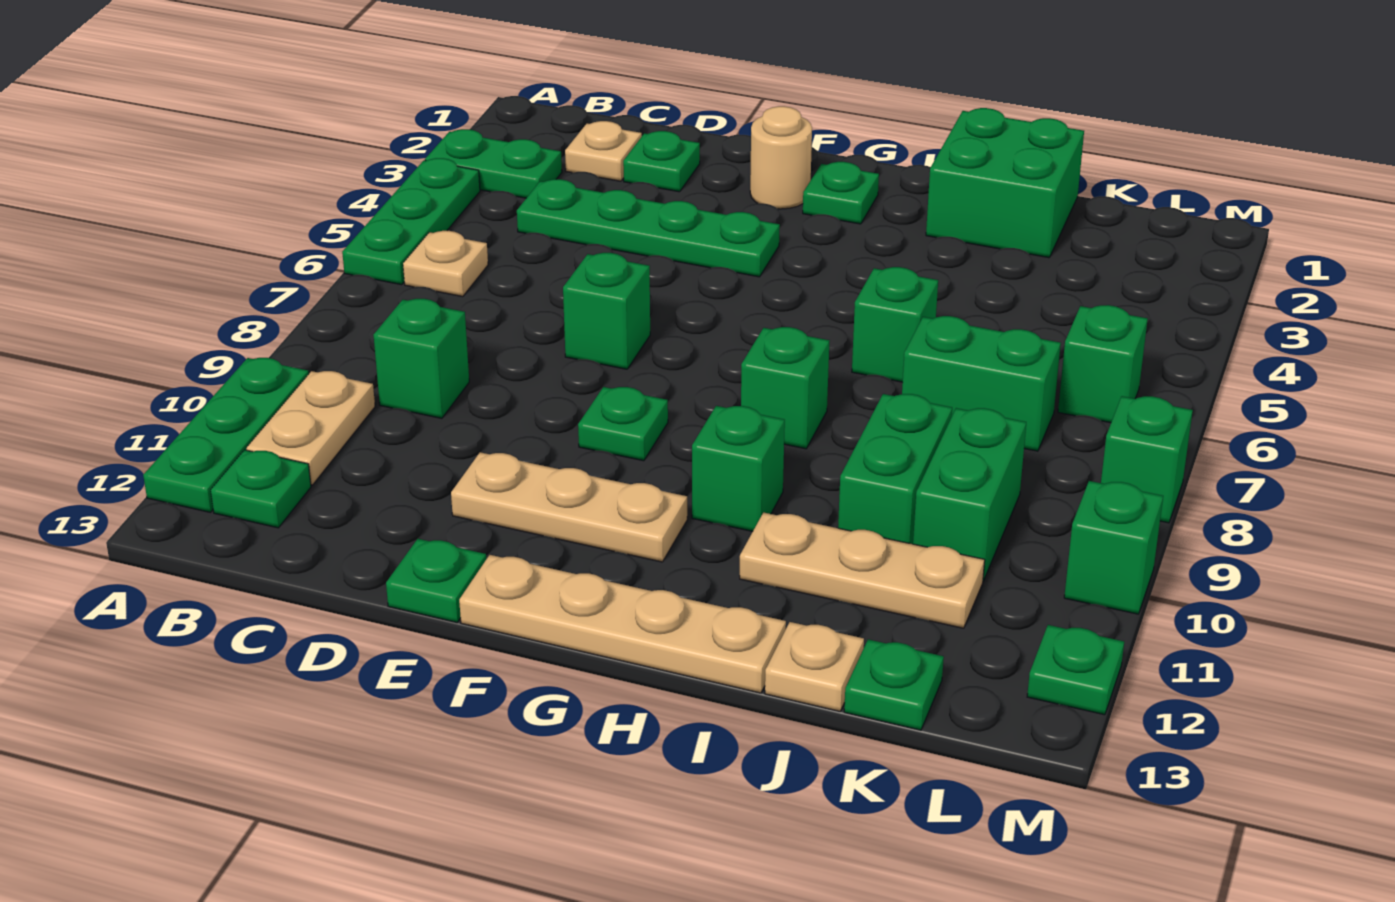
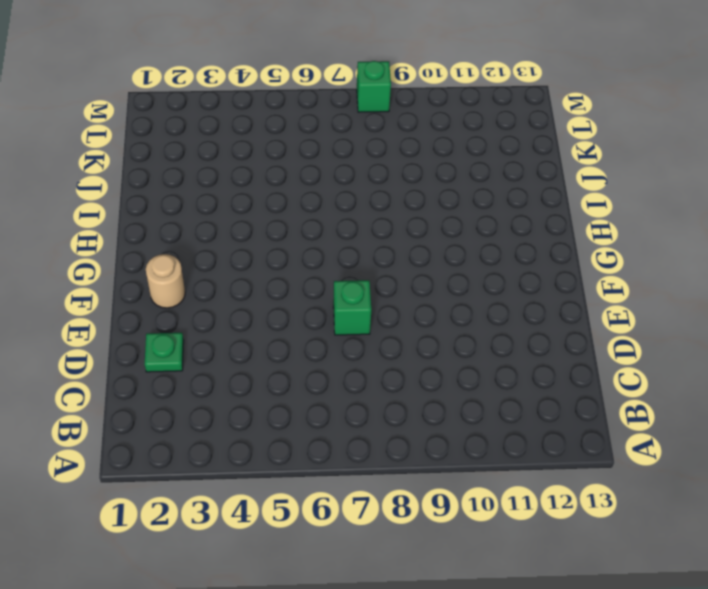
none -> green plate A3:B3 level 1
none -> green plate A4:A6 level 1
none -> green plate A10:A12 level 1
none -> tan plate B6 level 1

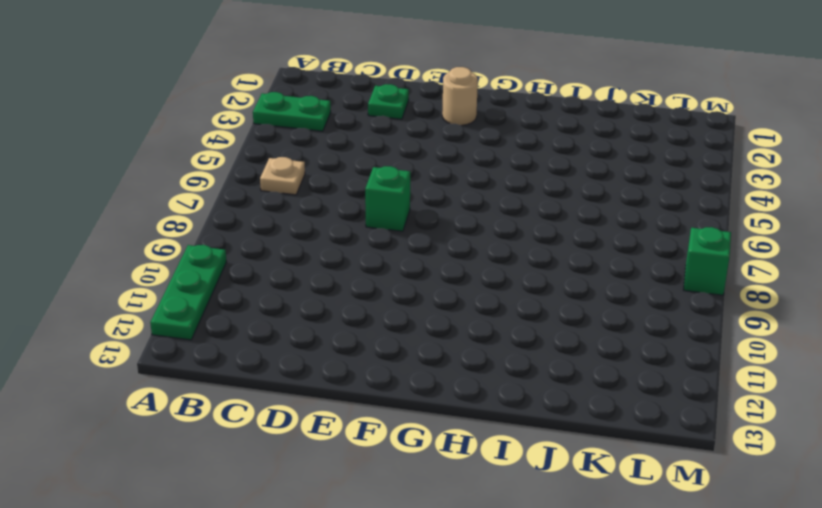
none -> green plate A4:A6 level 1
none -> tan plate B10:B11 level 1
none -> green plate B12 level 1
none -> tan plate C2 level 1

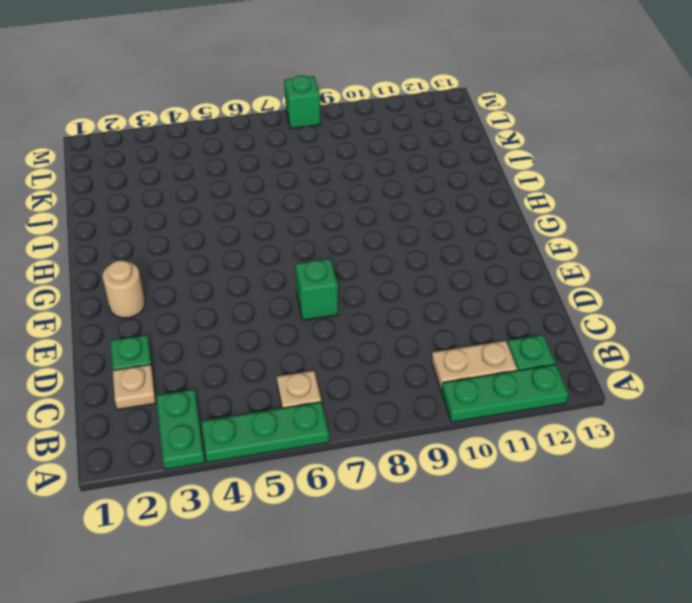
none -> green plate C4:F4 level 1
none -> green brick C9 level 1
none -> tan plate E11:G11 level 1
none -> green plate E13 level 1

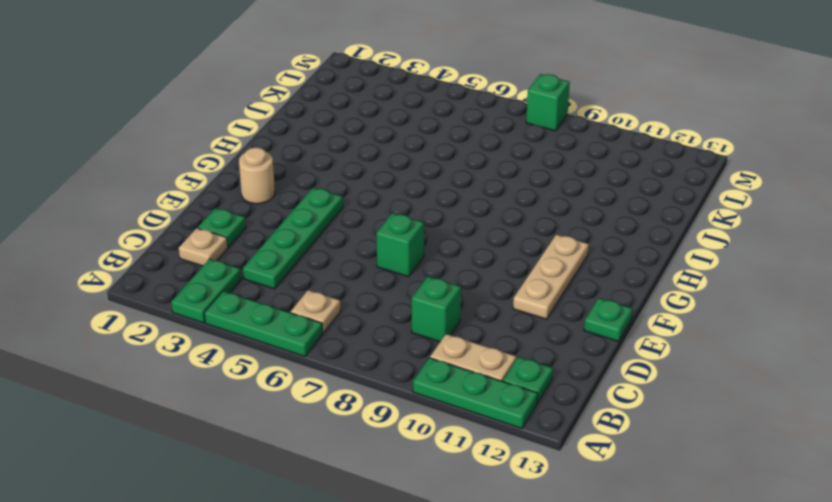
none -> green plate F9 level 1
none -> tan plate F13:I13 level 1
none -> green plate G2 level 1
none -> green brick H8 level 1

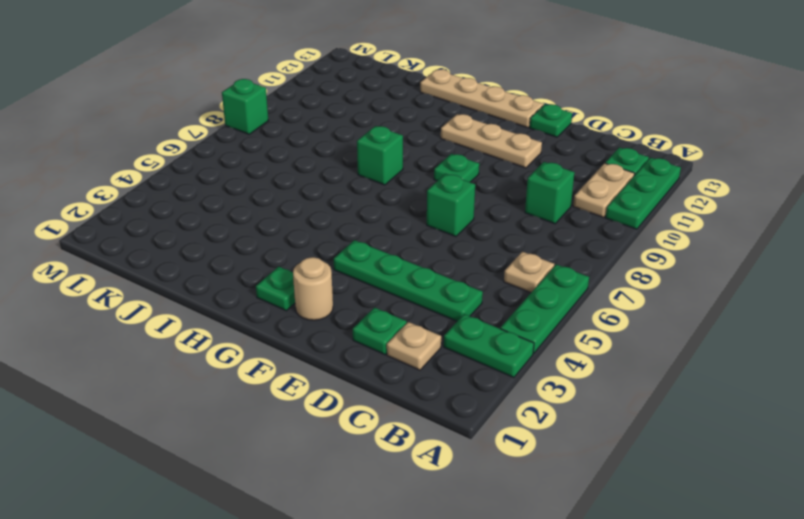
none -> green brick H10 level 1
none -> green brick I1:J2 level 1
none -> green brick I6 level 1
none -> tan plate I11:K11 level 1

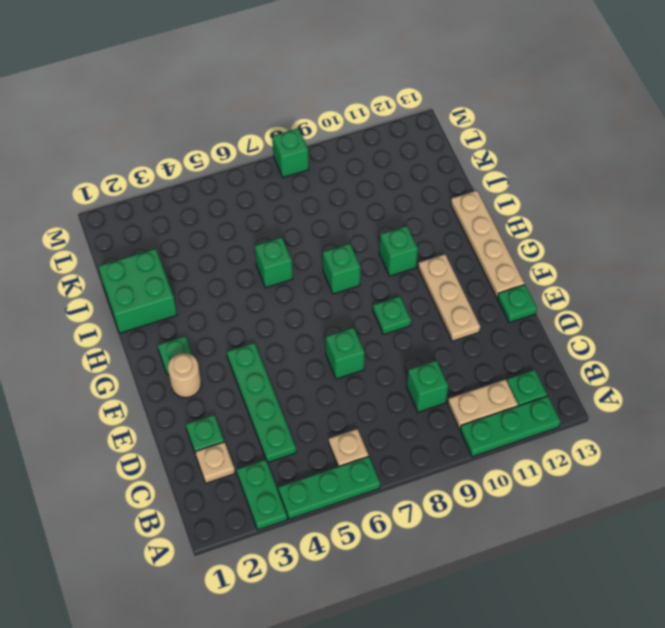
none -> tan plate I11:K11 level 1
none -> green brick J7:K7 level 1
none -> green brick J9:J10 level 1
none -> tan plate J13 level 1

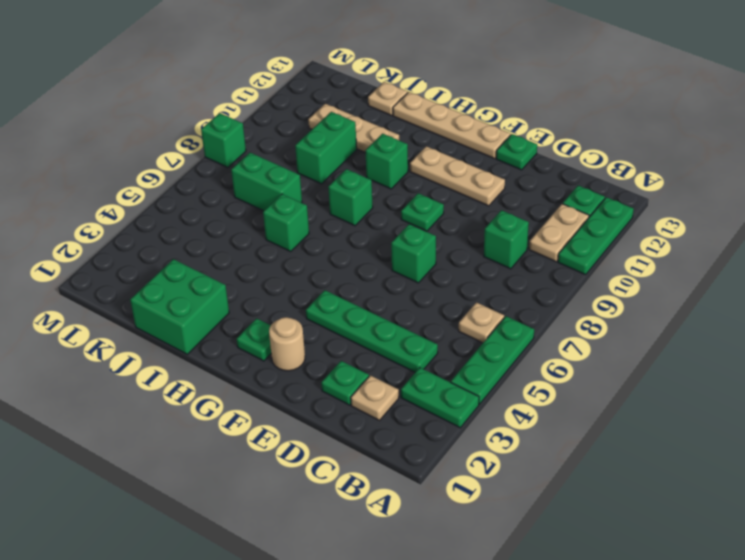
none -> green brick K9:K10 level 1
none -> green plate K13 level 1
none -> green brick L6 level 1
none -> green brick M10 level 1

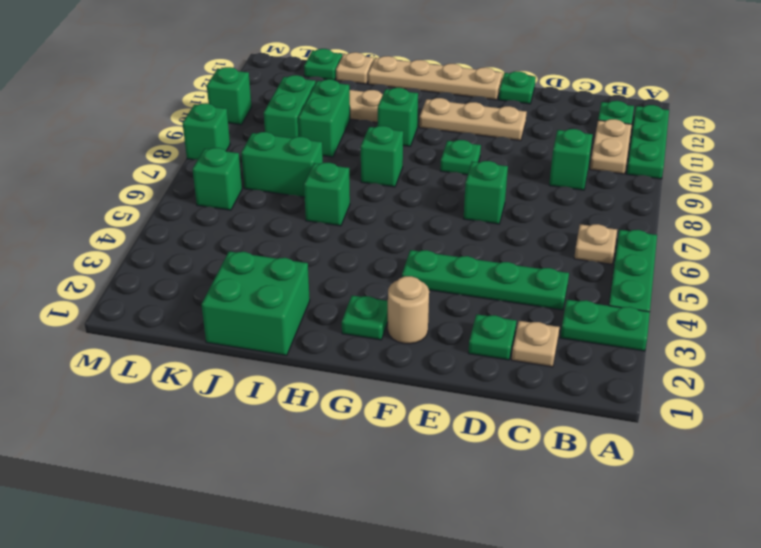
none -> green plate M12 level 1

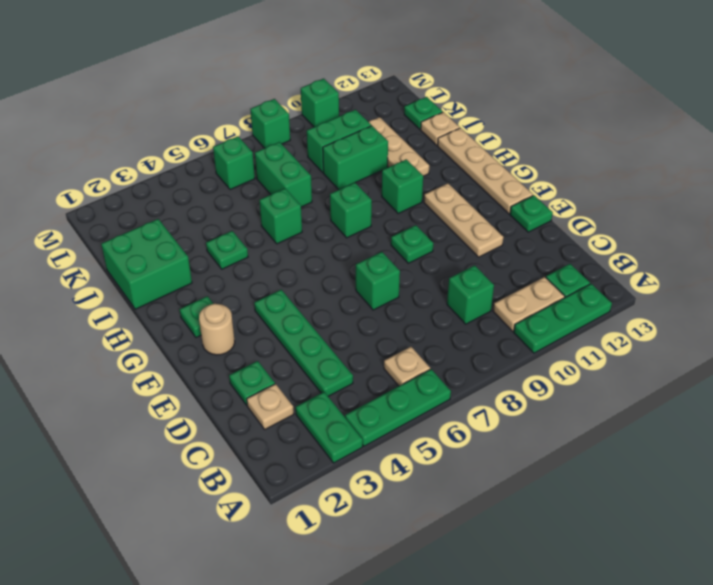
green plate I4 level 1 -> green plate M12 level 1

